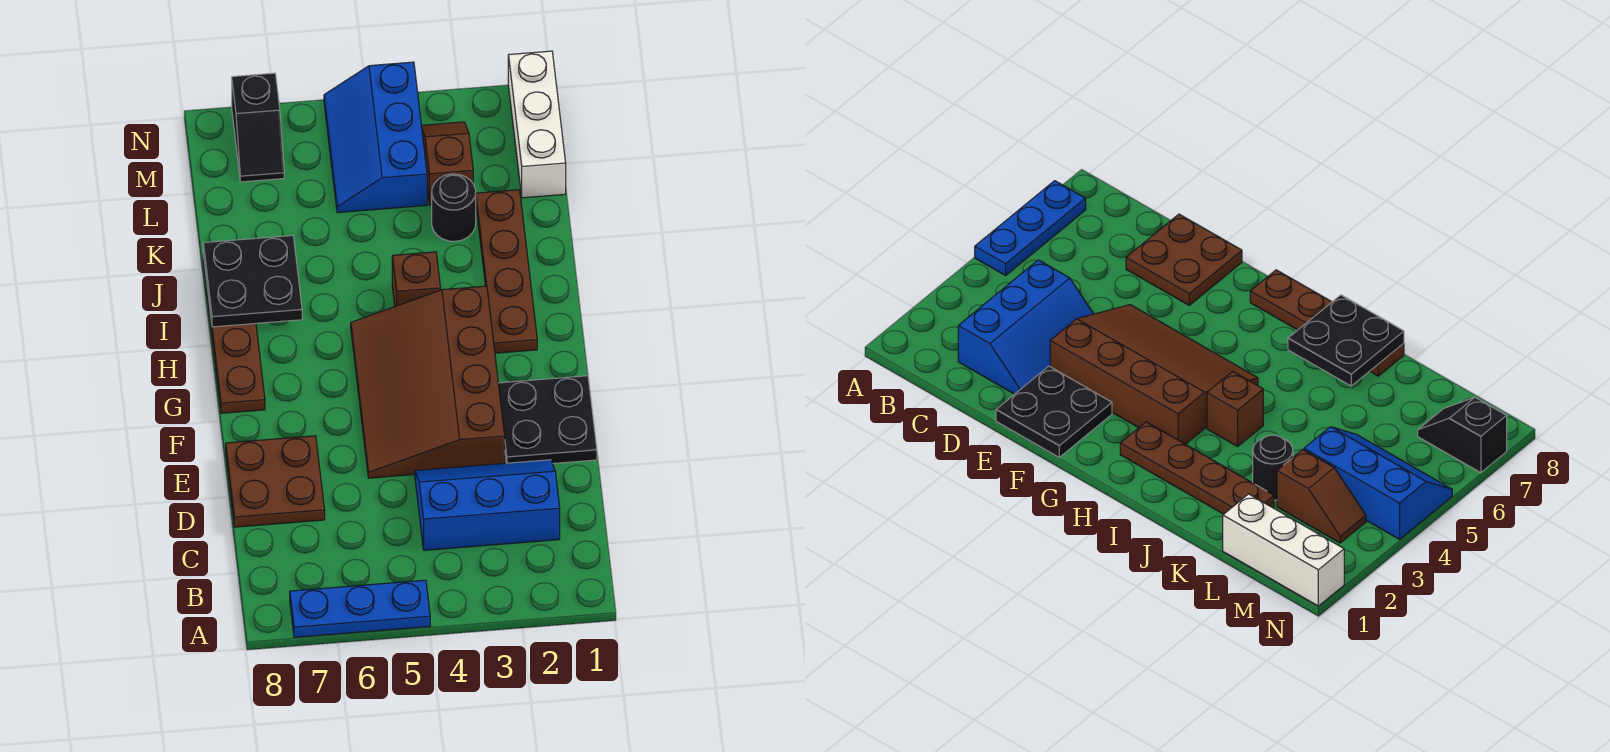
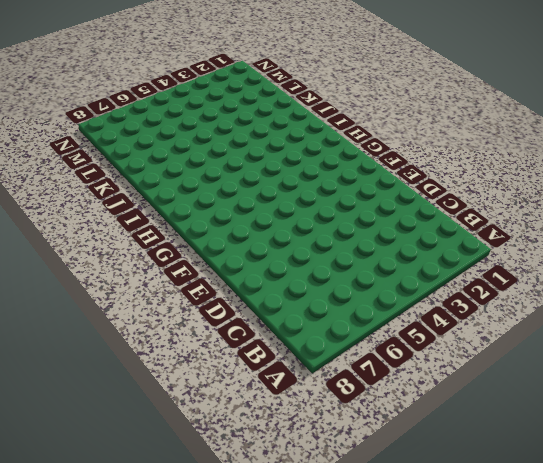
none -> blue plate A5:A7 level 1
none -> blue slope C2:D4 level 1 top C
none -> brown plate D7:E8 level 1

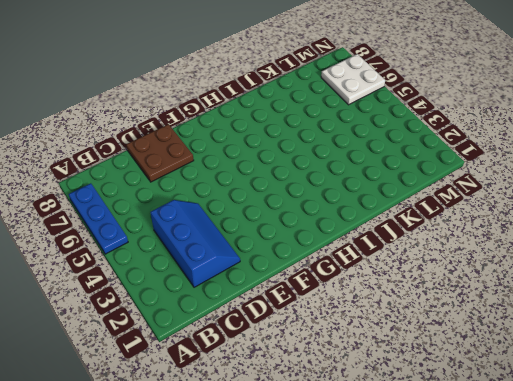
white plate M6:N7 level 1 -> black slope M7:N7 level 1 top N
none -> black plate E1:F2 level 1
none -> brown slope E3:H5 level 1 top 3
none -> brown plate G8:J8 level 1

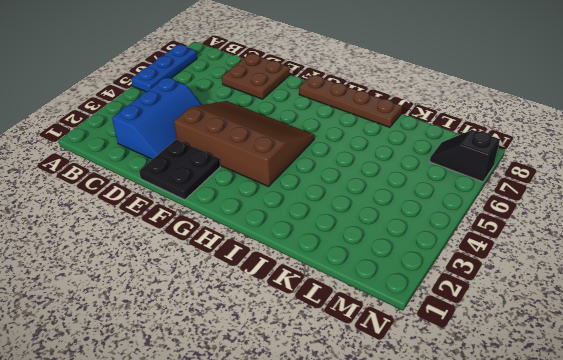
none -> brown plate H2:K2 level 1
none -> brown brick I4 level 1
none -> black round brick K3 level 1

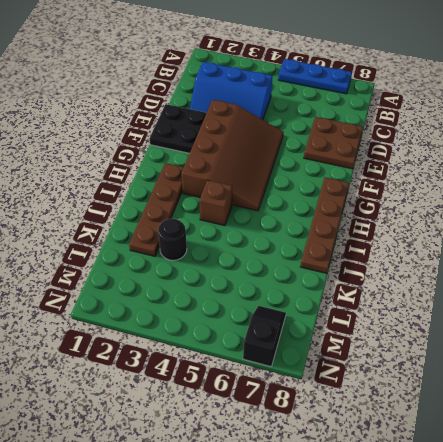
none -> white brick L1:N1 level 1
none -> brown slope L3:M3 level 1 top L
none -> blue slope L4:N5 level 1 top 4

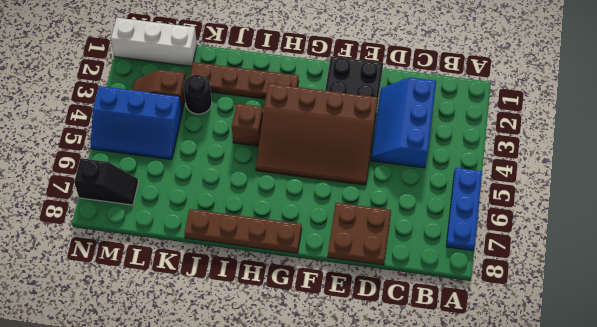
none -> black plate I7:J8 level 2

